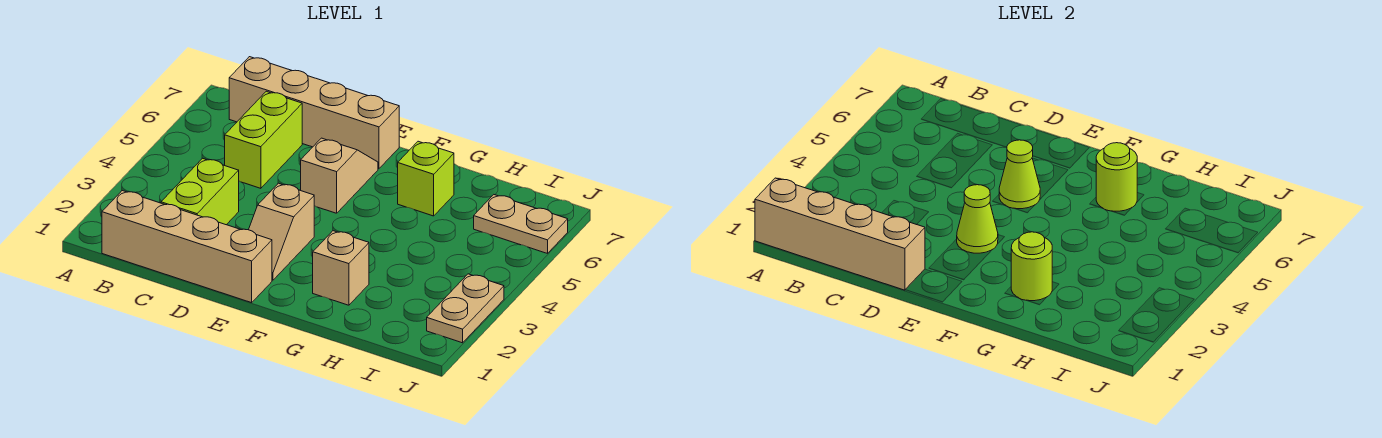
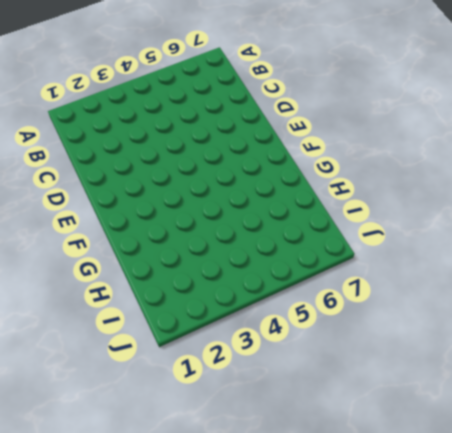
none -> tan brick B1:E1 level 1
none -> tan brick B7:E7 level 1
none -> lime brick C2:C3 level 1

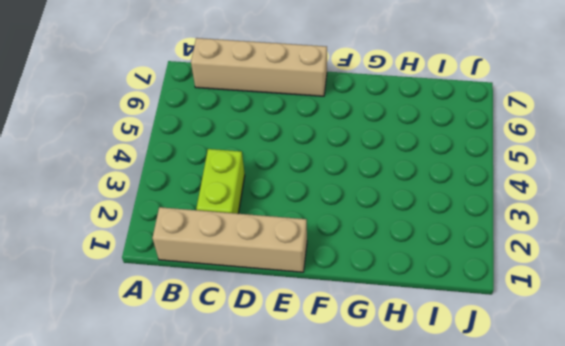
none -> lime brick C5:C6 level 1
none -> tan slope E2:E3 level 1 top 3
none -> tan slope E5:E6 level 1 top 5

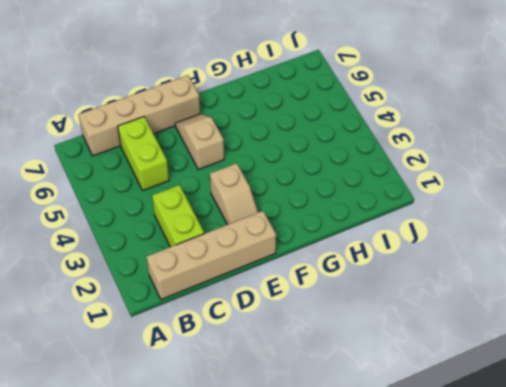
none -> tan brick G2 level 1
none -> lime brick G6 level 1
none -> tan plate I6:J6 level 1

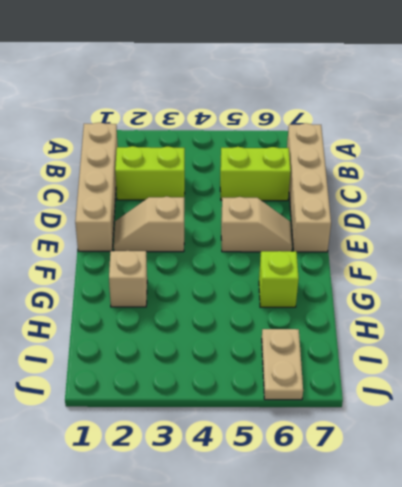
none -> tan plate J2:J3 level 1
none -> tan brick A1:D1 level 2
none -> lime cone E3 level 2

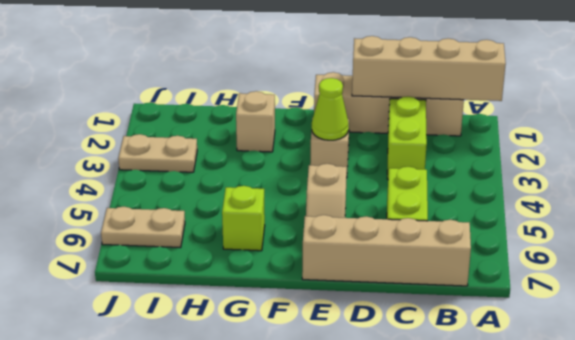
tan plate I3:J3 level 1 -> tan plate J2:J3 level 1
none -> lime cone E5 level 2
none -> lime round brick G2 level 2
none -> lime round brick G6 level 2

